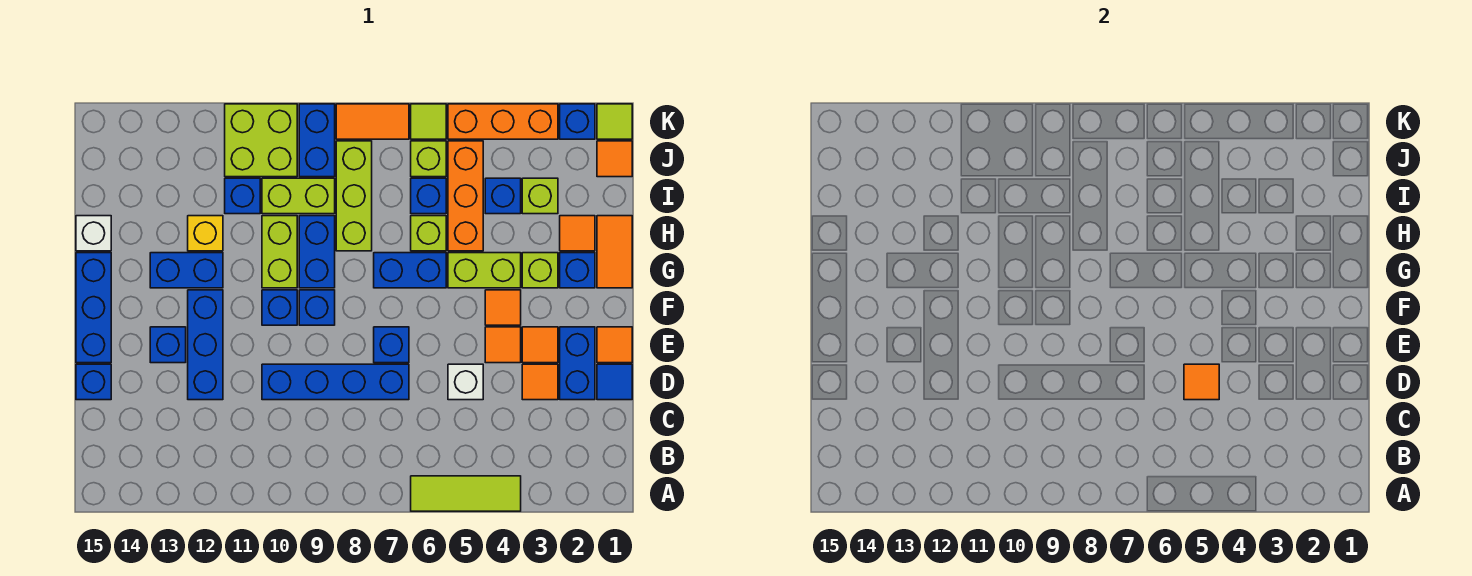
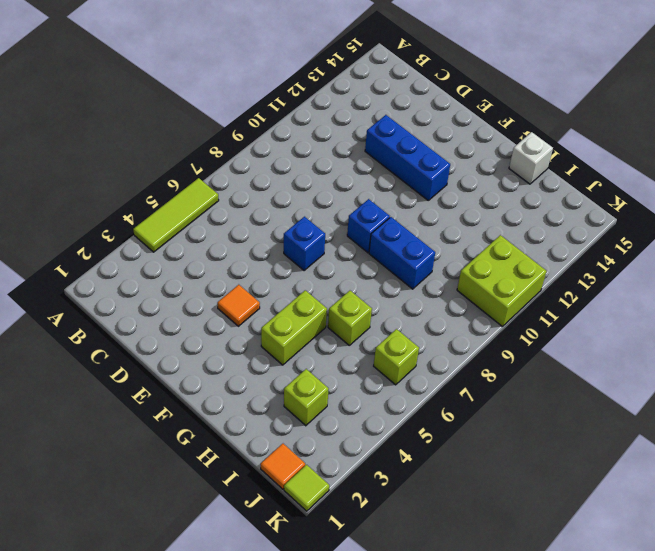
none -> blue tile D1 level 1
none -> blue brick D2:E2 level 1
none -> orange tile D3 level 1
none -> white brick D5 level 1

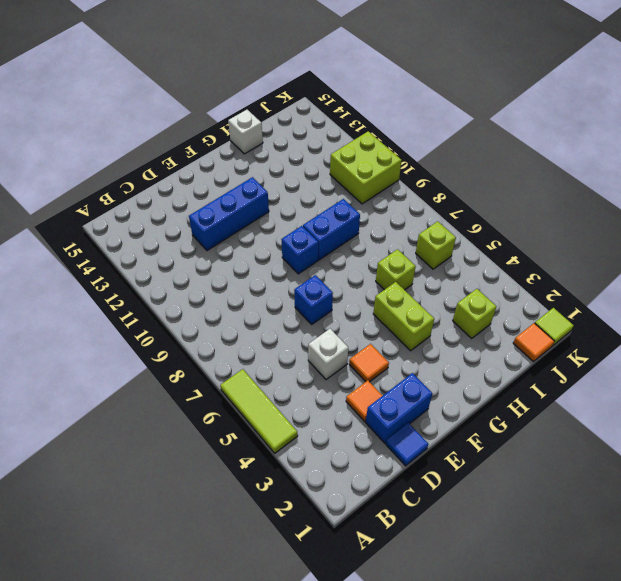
none -> blue brick D7:D10 level 1
none -> blue brick D15 level 1
none -> orange tile E1 level 1
none -> orange tile E3 level 1

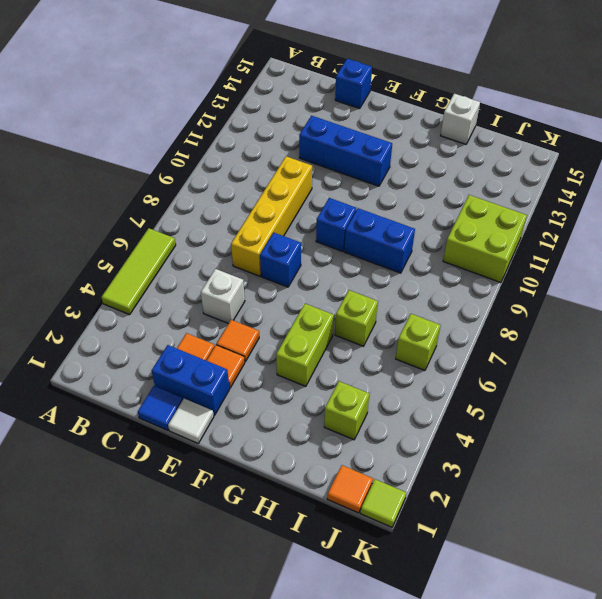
yellow brick D7:D10 level 1 -> blue brick D7:D10 level 1
white tile E1 level 1 -> orange tile E1 level 1
none -> blue brick E13 level 1
none -> blue brick E15:G15 level 1
none -> orange tile F4 level 1
none -> blue brick F10 level 1

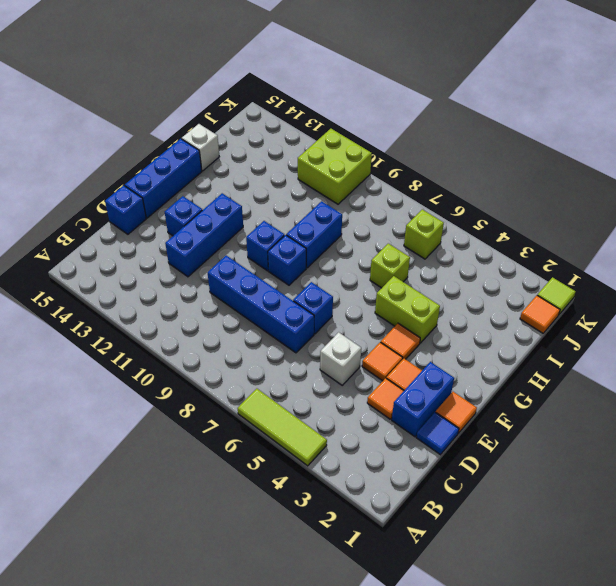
none -> orange tile G1:H1 level 1
none -> blue brick G2 level 1
none -> lime brick G3 level 1
none -> blue brick G6:G7 level 1

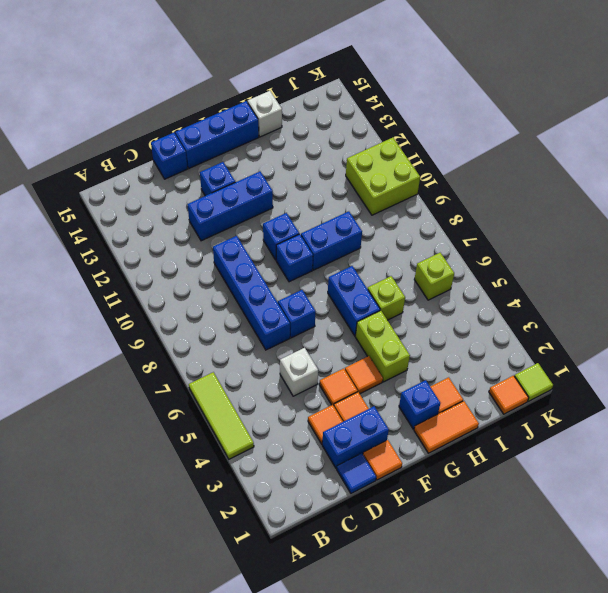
none -> lime brick G3 level 1
none -> lime brick G10:H10 level 1
none -> blue brick G12:G13 level 1
none -> orange brick H5:J5 level 1

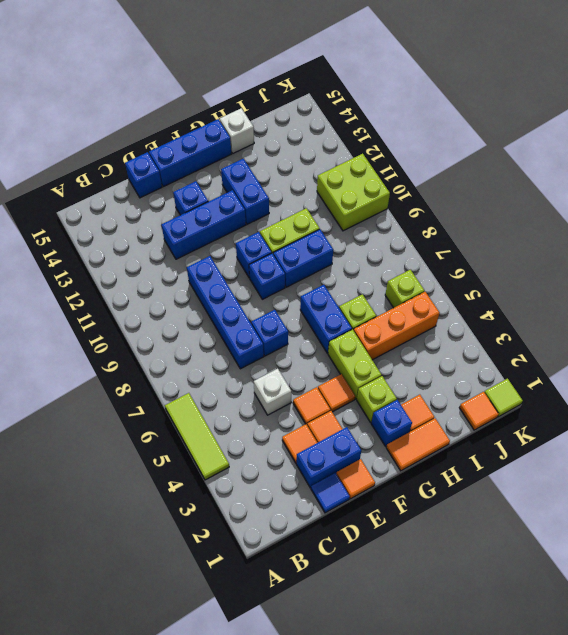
none -> lime brick H8:J8 level 1
none -> yellow brick H12 level 1
none -> lime brick I3 level 1
none -> blue brick I4 level 1

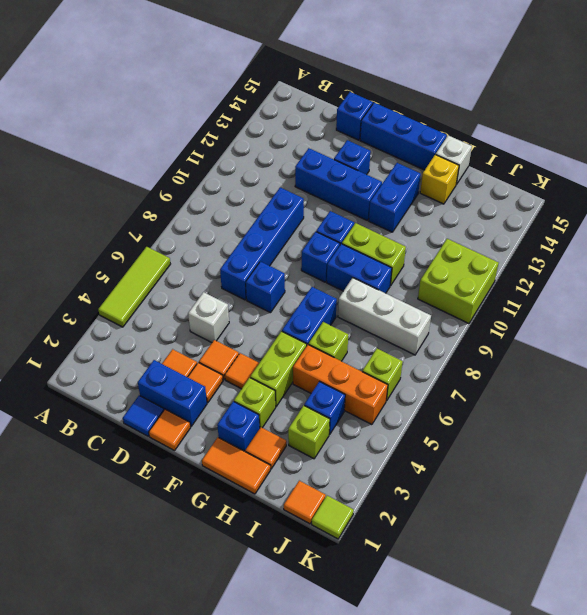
white brick H8:J8 level 1 -> lime brick H8:J8 level 1
yellow brick H14 level 1 -> yellow brick H12 level 1
none -> blue brick I6 level 1
none -> lime brick I9:I10 level 1
none -> blue brick I11 level 1
none -> blue brick J9:K9 level 1

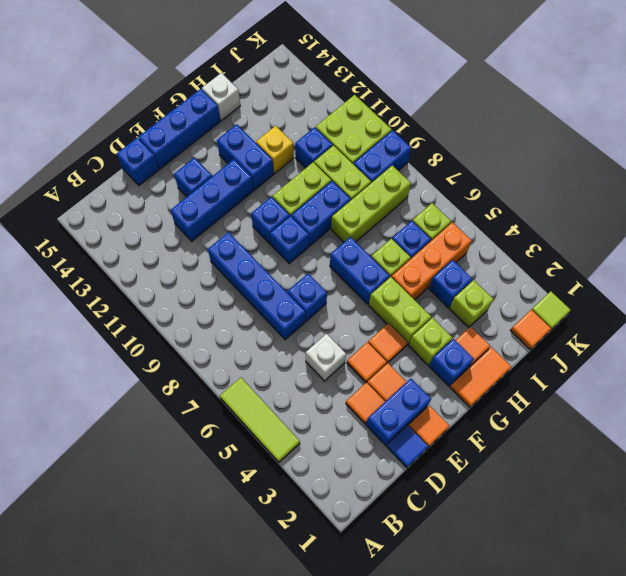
none -> blue brick K2 level 1
none -> orange brick K3:K5 level 1
none -> lime tile K6 level 1
none -> orange tile K7:K8 level 1

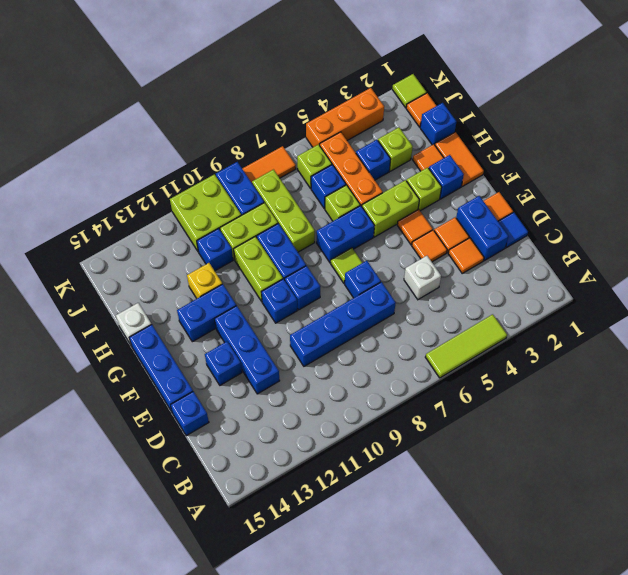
lime tile F7 level 1 -> lime tile K6 level 1
blue brick I1 level 1 -> blue brick K2 level 1
none -> orange tile D5 level 2

